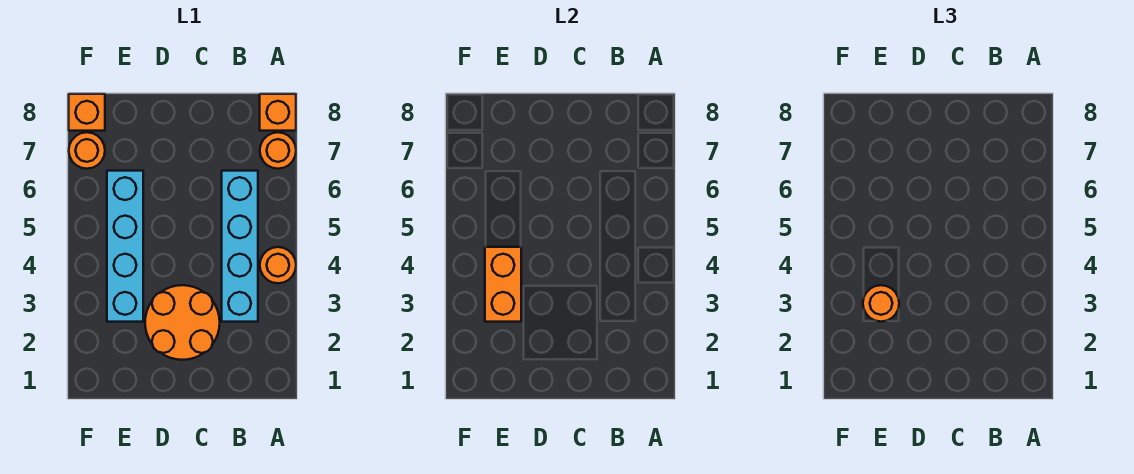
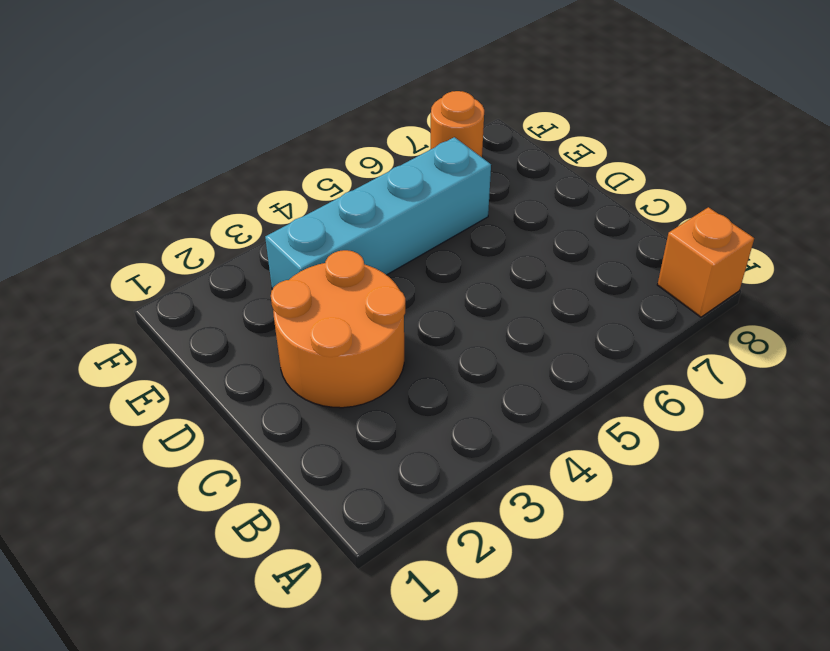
none -> orange round brick A4 level 1
none -> orange round brick A7 level 1

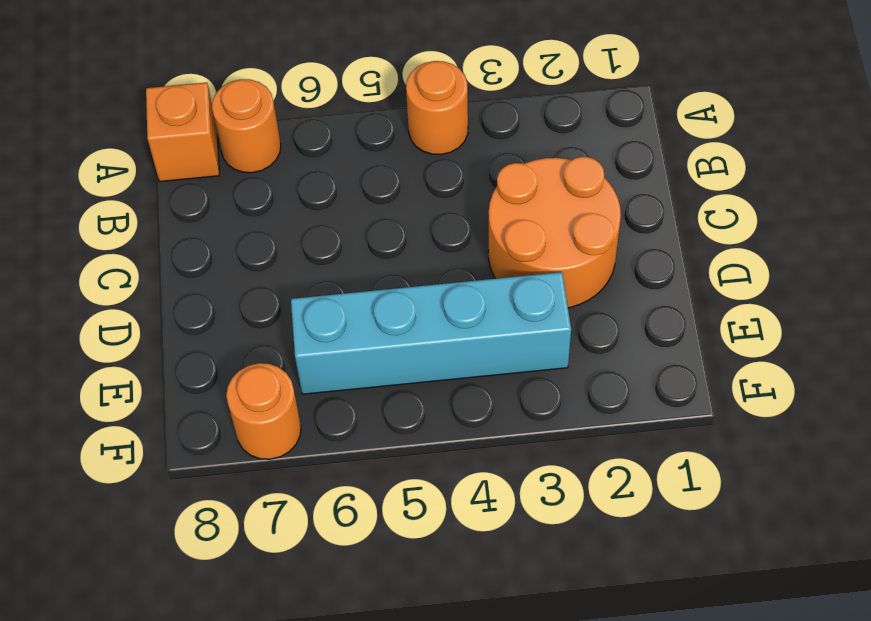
none -> cyan brick B3:B6 level 1
none -> orange brick F8 level 1

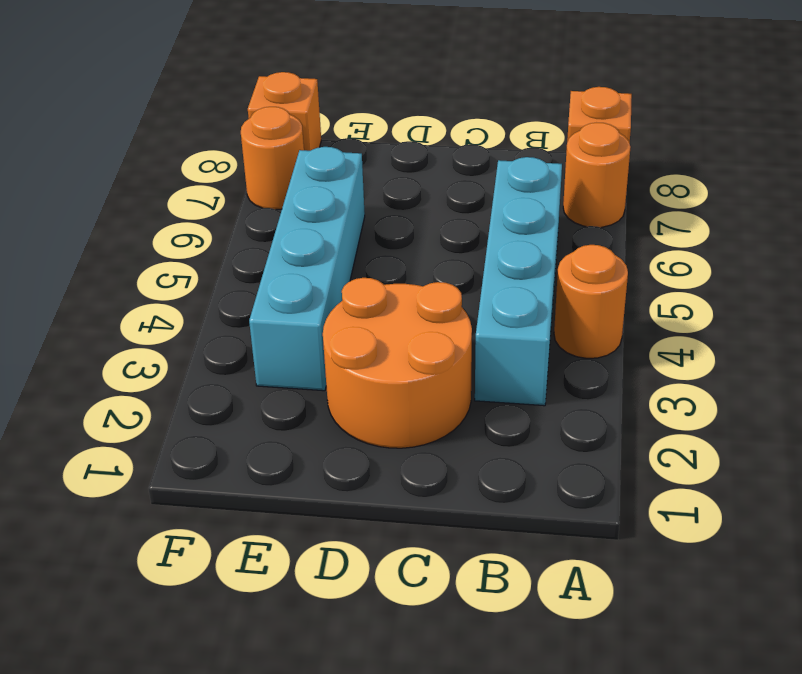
none -> orange brick E3:E4 level 2
none -> orange round brick E3 level 3

